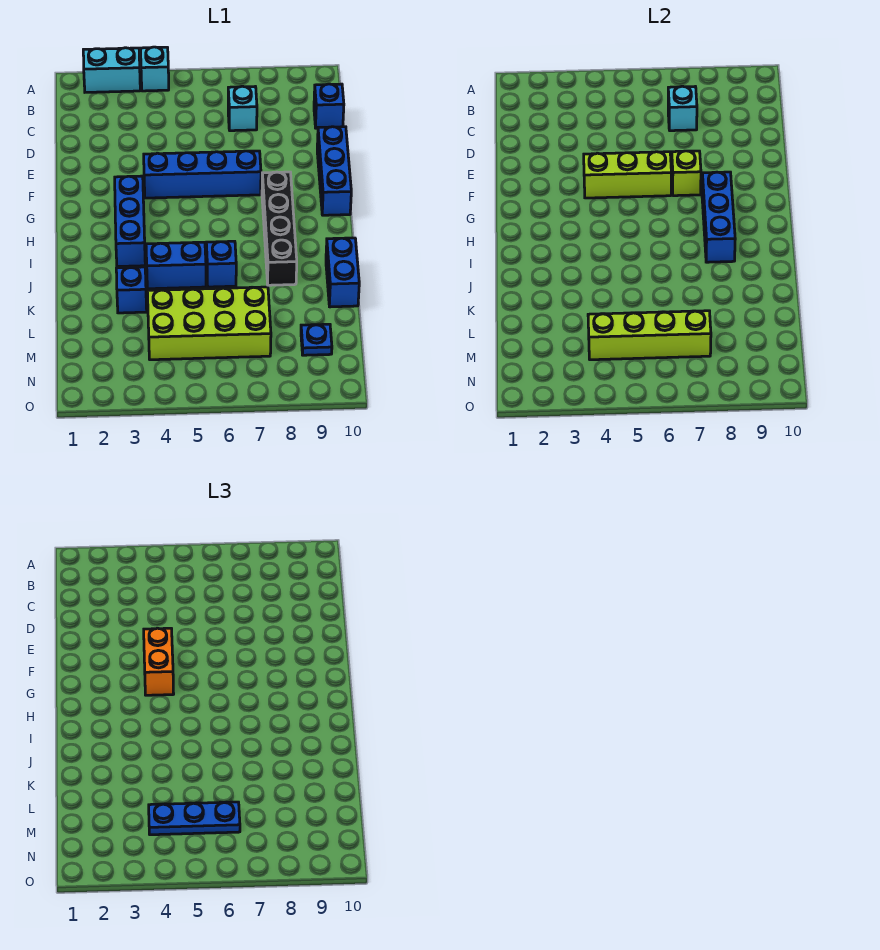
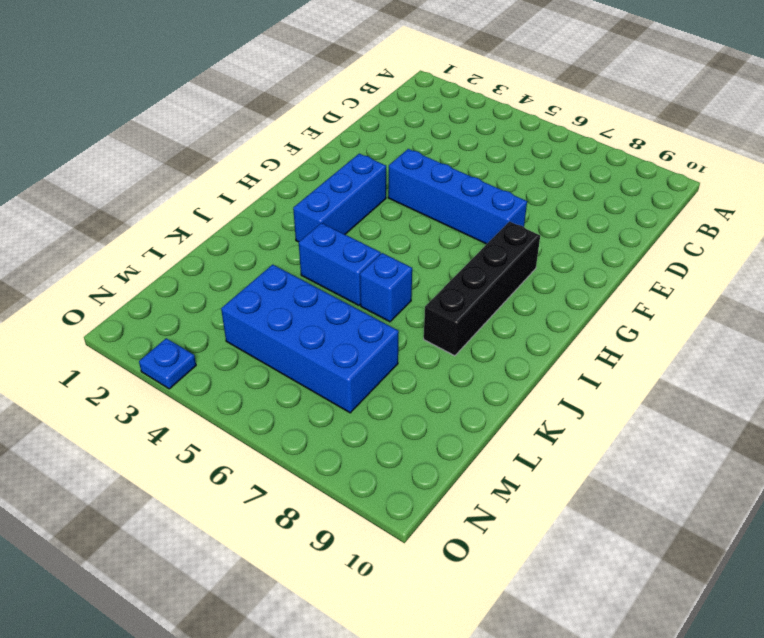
blue brick L4:M7 level 1 -> lime brick L4:M7 level 1
blue plate O3 level 1 -> blue plate M9 level 1
none -> cyan brick A2:A3 level 1
none -> cyan brick A4 level 1
none -> cyan brick C7 level 1

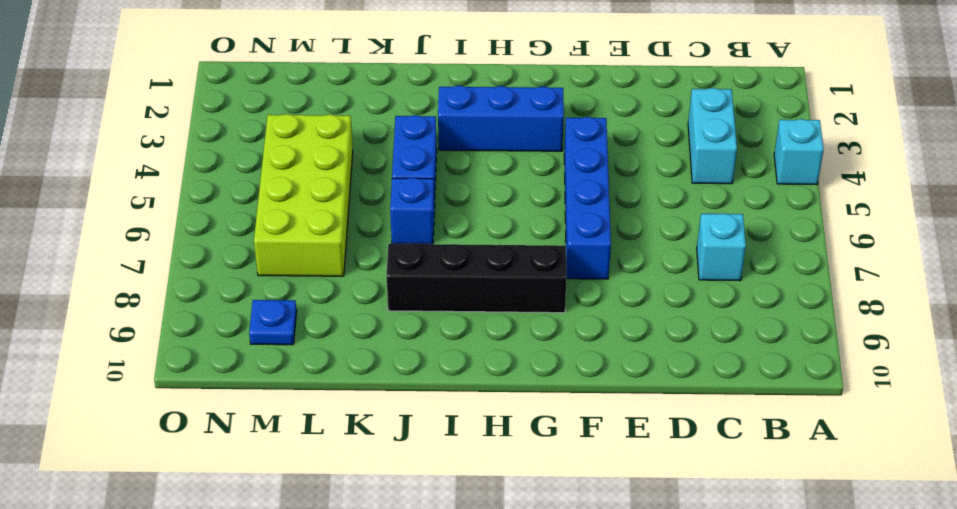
cyan brick C3:C4 level 1 -> cyan brick A2:A3 level 1
none -> blue brick C10 level 1
none -> blue brick E10:G10 level 1
none -> blue brick J10:K10 level 1

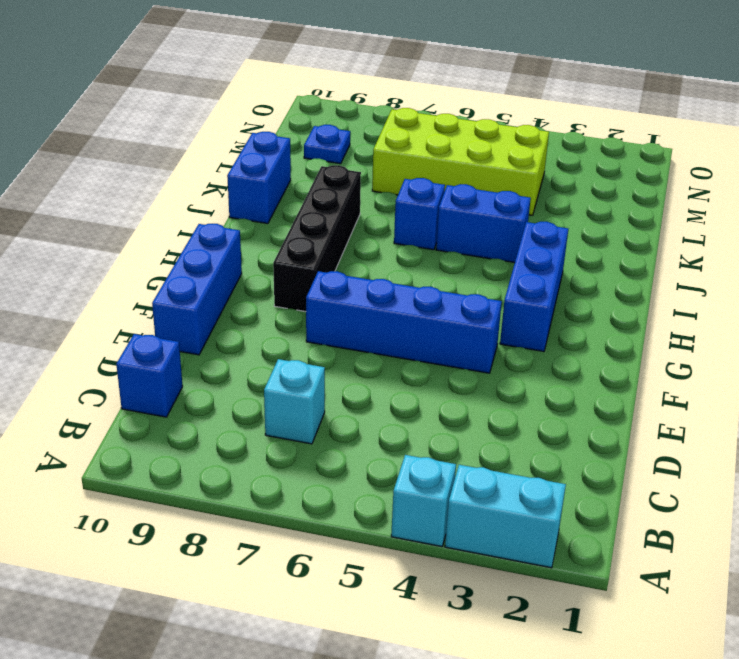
none -> blue brick K3 level 1
none -> cyan brick C7 level 2
none -> lime brick F4:F6 level 2

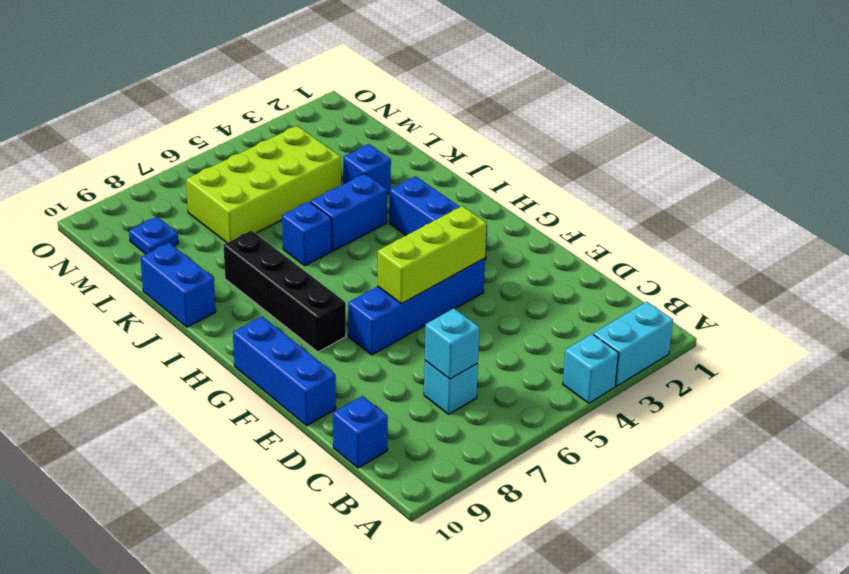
none -> lime brick F7 level 2
none -> blue brick G8:I8 level 2
none -> lime brick M4:M7 level 2

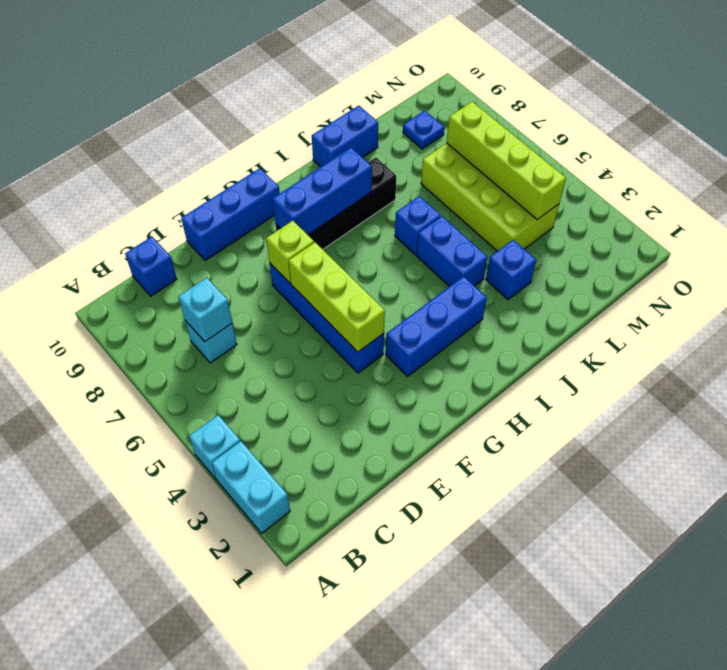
none -> orange brick F4:G4 level 3
none -> blue plate M4:M6 level 3

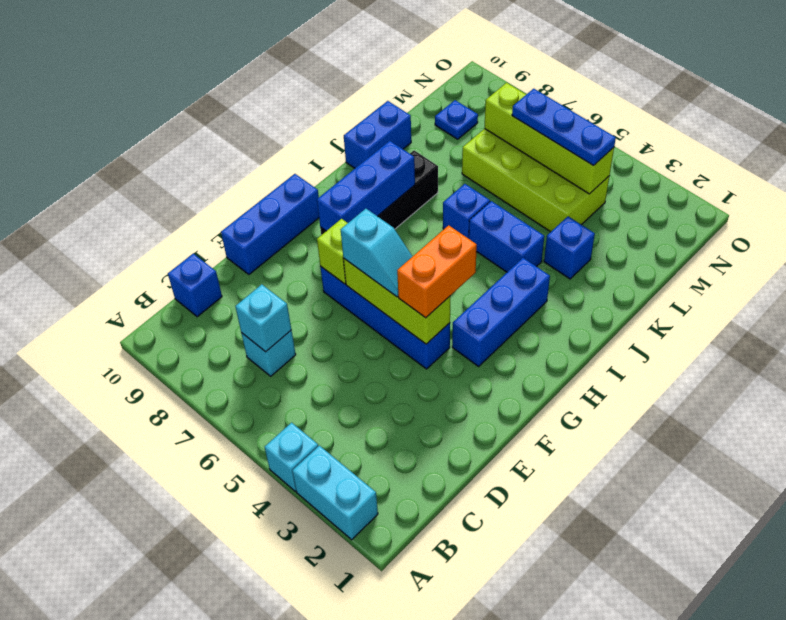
cyan slope F5:F6 level 3 top 6 -> none

